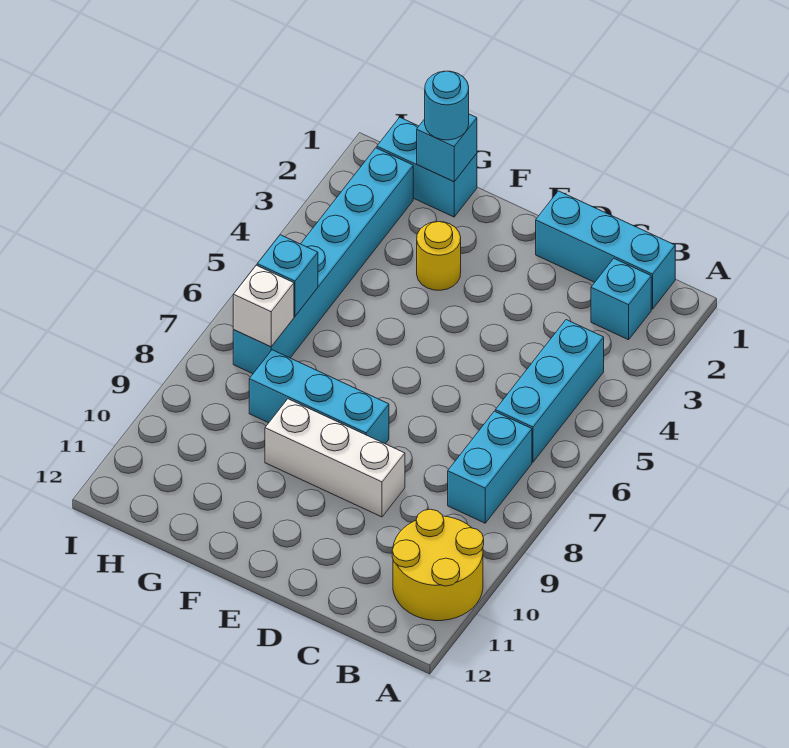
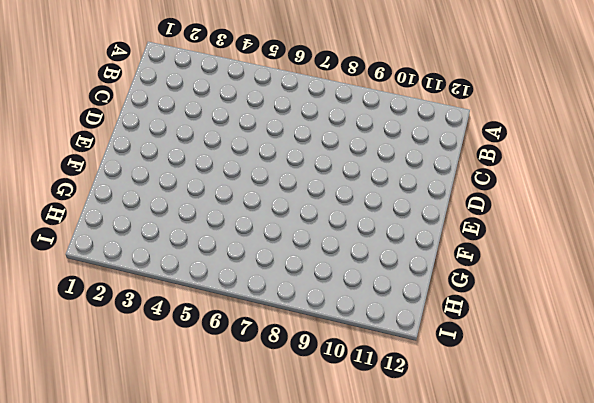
none -> yellow round brick A10:B11 level 1
none -> cyan brick B1:D1 level 1
none -> cyan brick B2 level 1

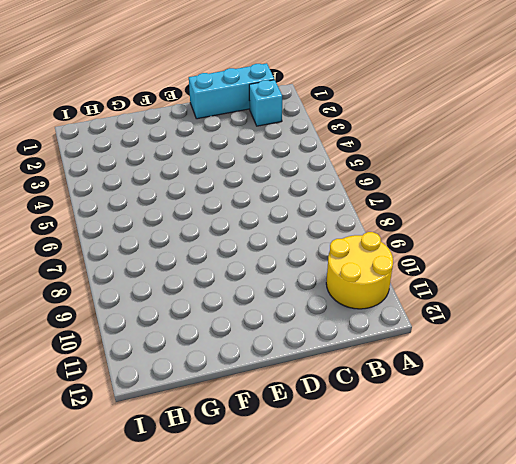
none -> cyan brick B4:B6 level 1
none -> cyan brick B7:B8 level 1
none -> white brick D9:F9 level 1

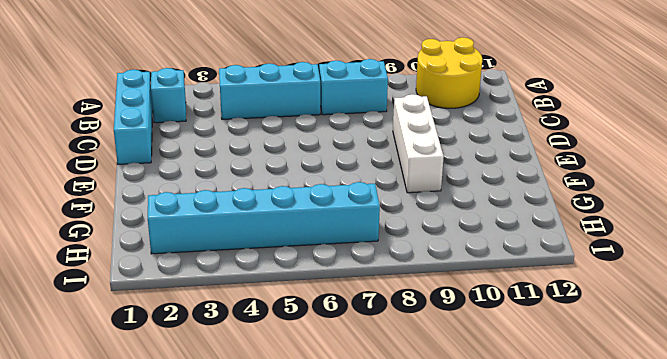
none -> cyan brick E8:G8 level 1
none -> yellow round brick F3 level 1
none -> cyan brick G1:H1 level 1

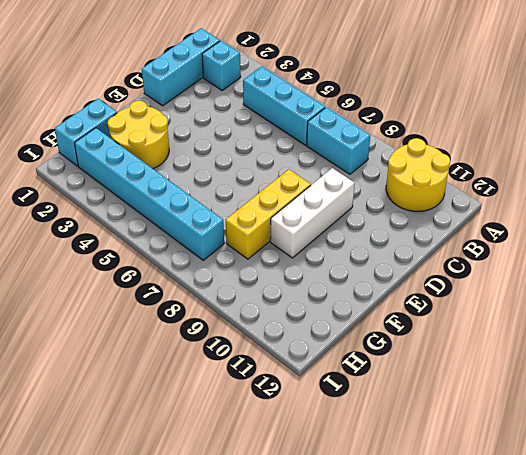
yellow brick E8:G8 level 1 -> cyan brick E8:G8 level 1
yellow round brick F2:G3 level 1 -> yellow round brick F3 level 1
none -> cyan brick G1 level 2
none -> cyan brick H6 level 2
none -> white brick H7 level 2

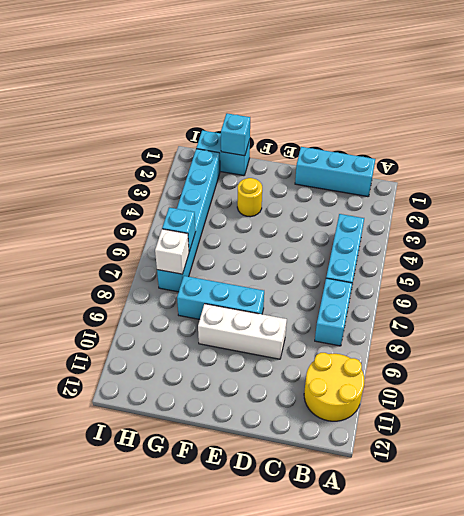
none -> cyan brick B2 level 1
none -> cyan round brick G1 level 3

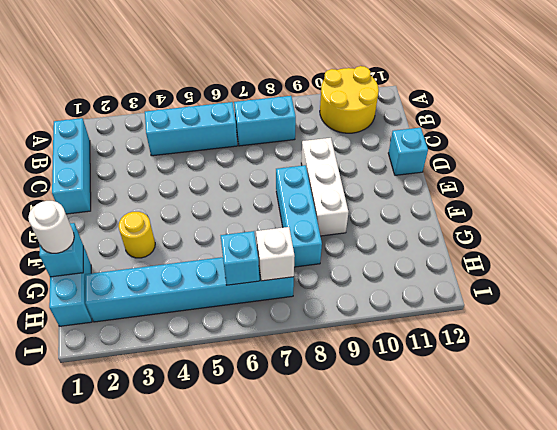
cyan brick D12 level 1 -> cyan brick B2 level 1
white round brick G1 level 3 -> cyan round brick G1 level 3

